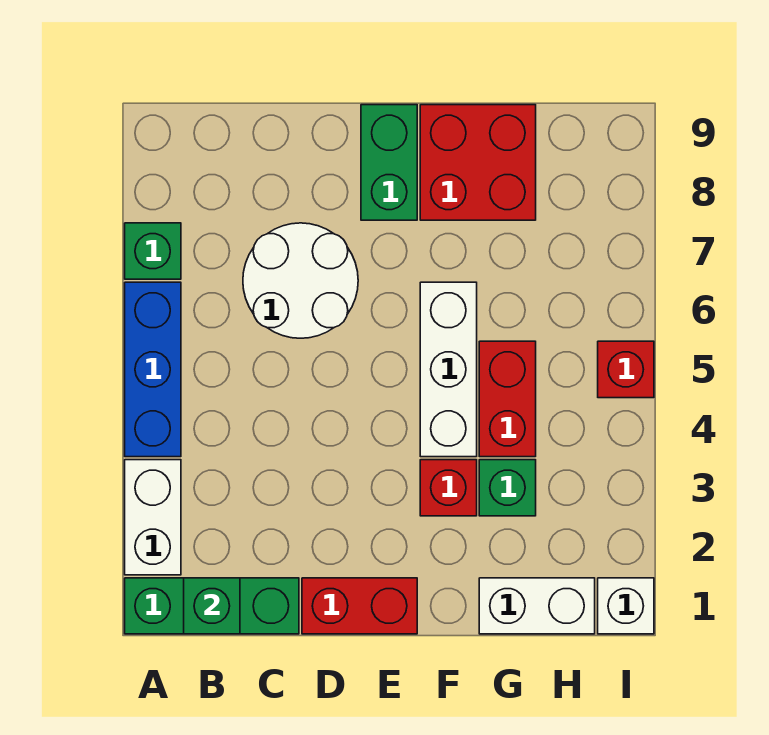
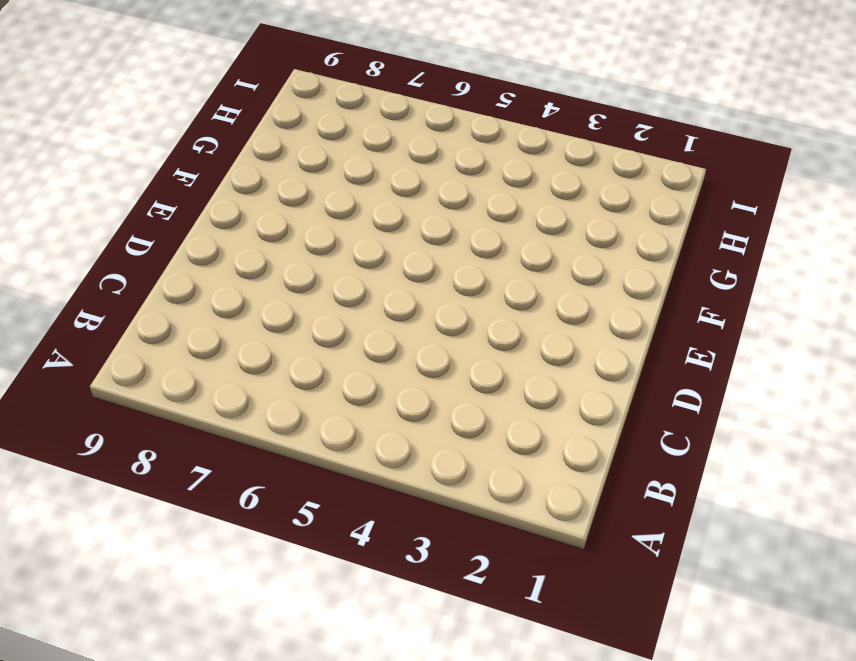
none -> green brick A1:C1 level 1
none -> white brick A2:A3 level 1
none -> blue brick A4:A6 level 1

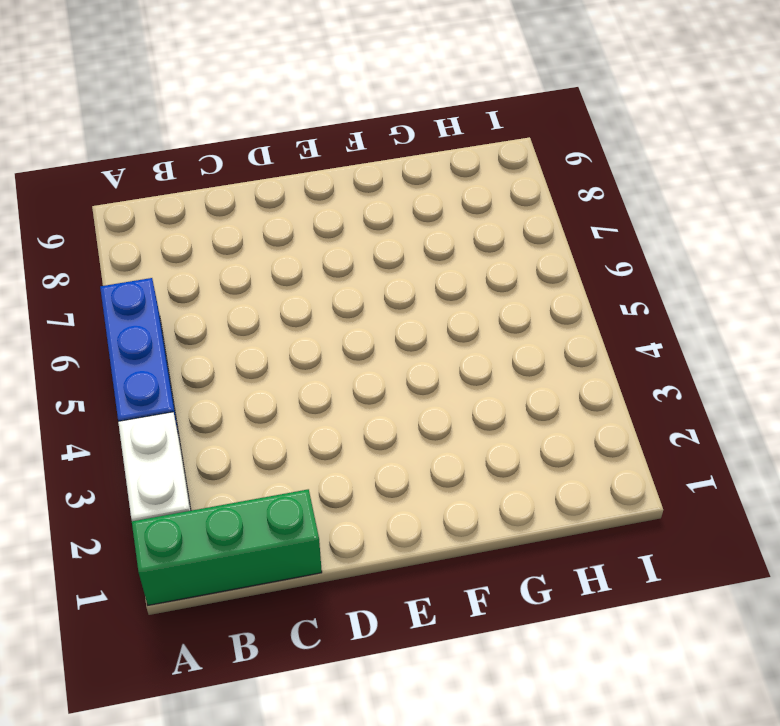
none -> green brick A7 level 1
none -> white round brick C6:D7 level 1
none -> red brick D1:E1 level 1

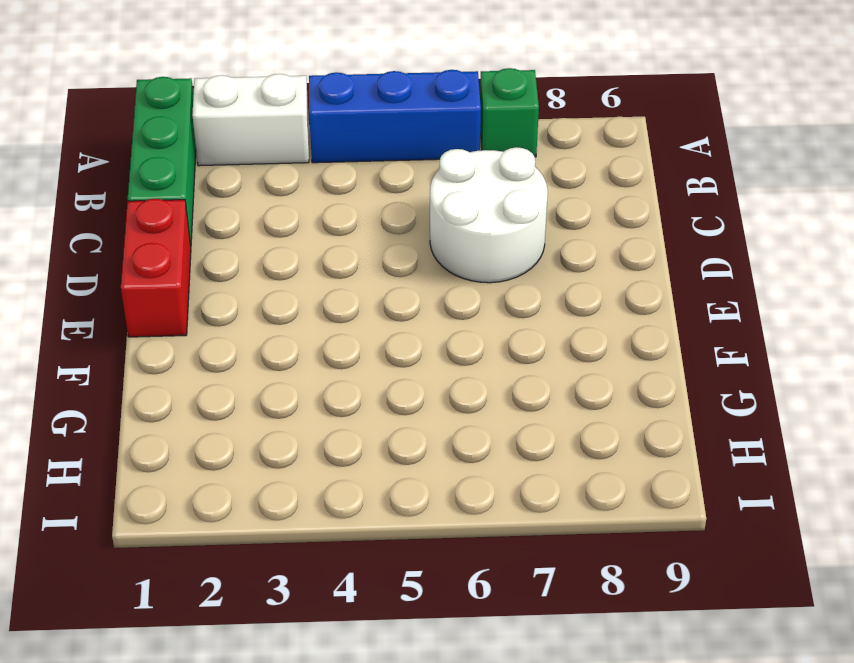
none -> green brick E8:E9 level 1
none -> red brick F3 level 1
none -> white brick F4:F6 level 1

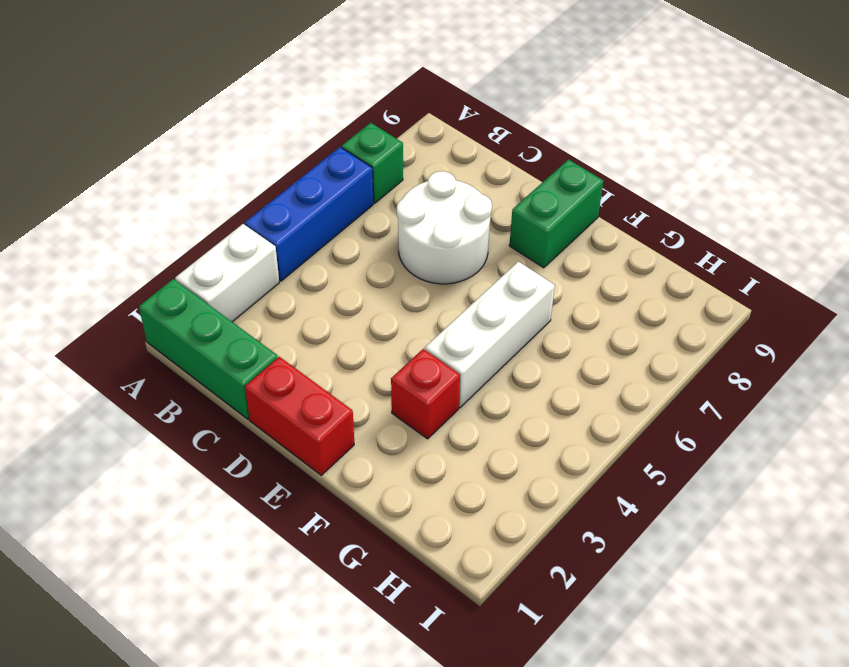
none -> red brick F8:G9 level 1
none -> white brick G1:H1 level 1
none -> green brick G3 level 1

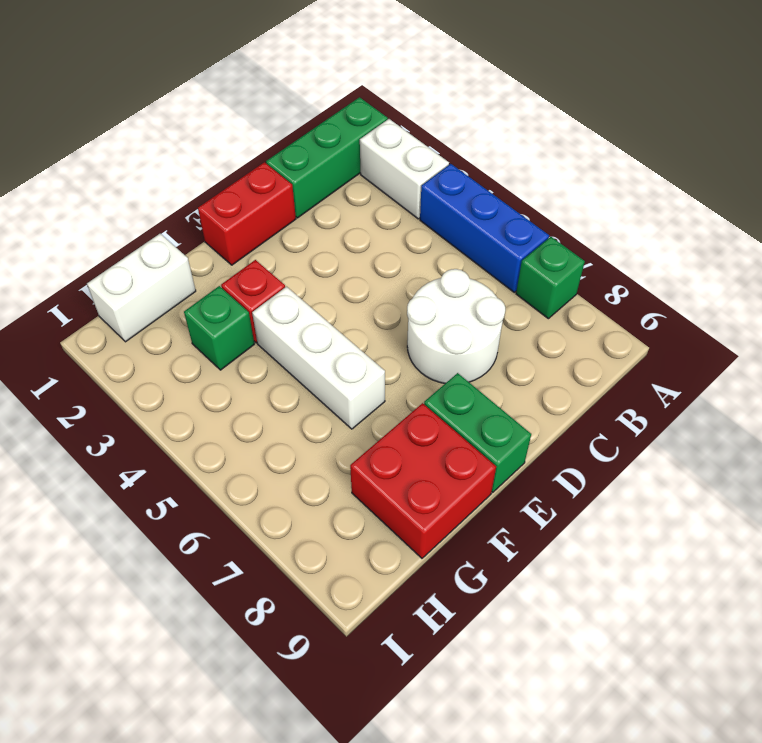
none -> red brick G4:G5 level 1
none -> white brick I1 level 1
none -> red brick I5 level 1

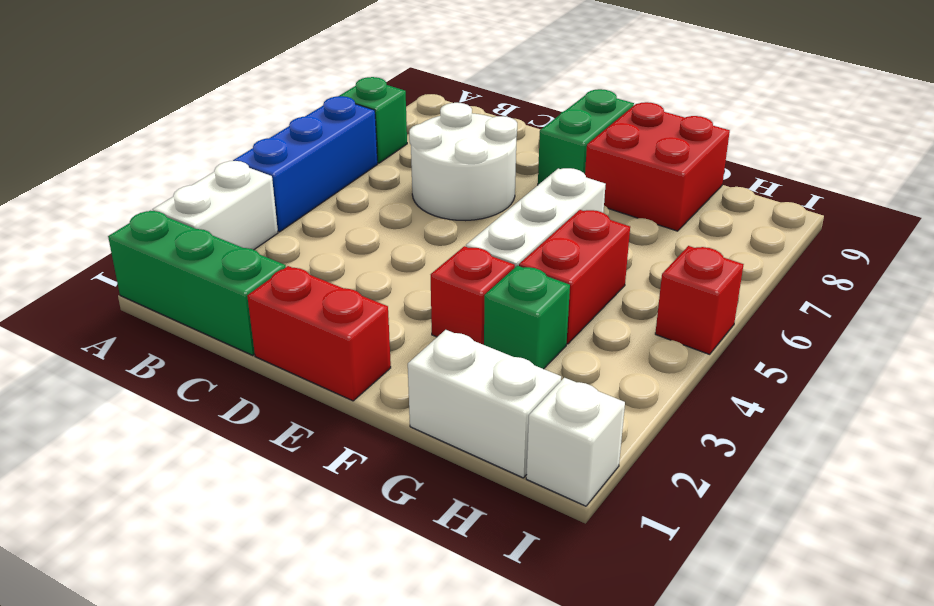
none -> green brick B1 level 2

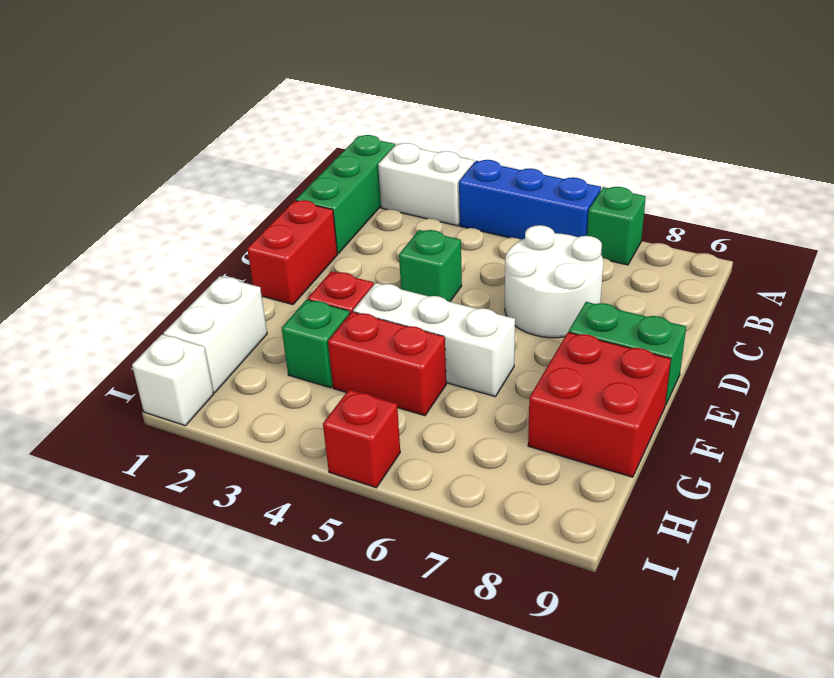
green brick D4 level 1 -> green brick B1 level 2

